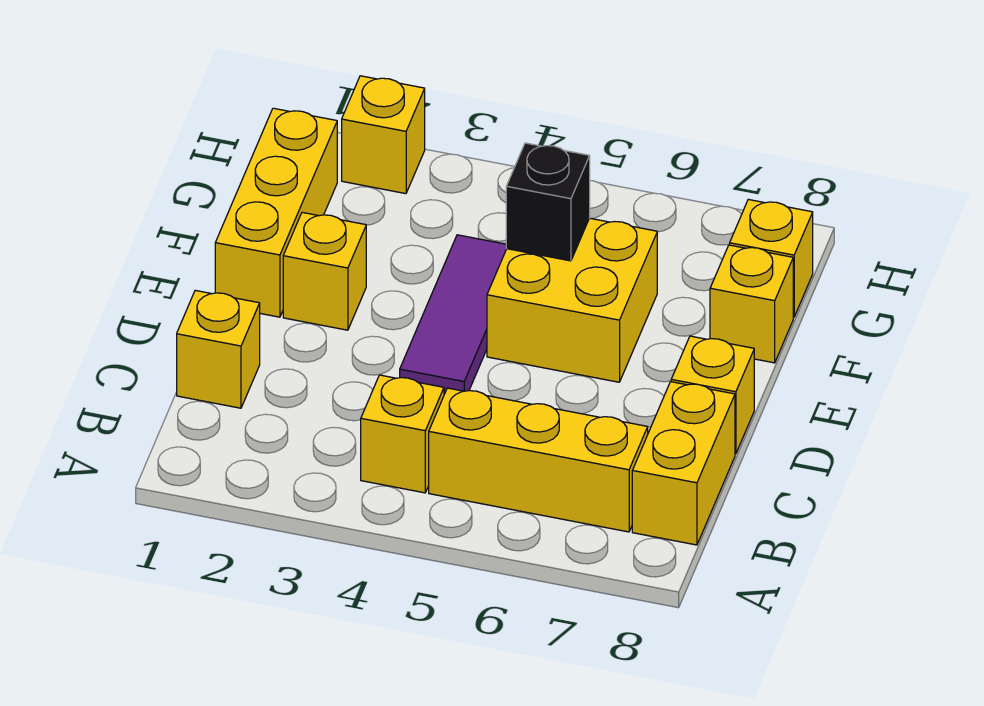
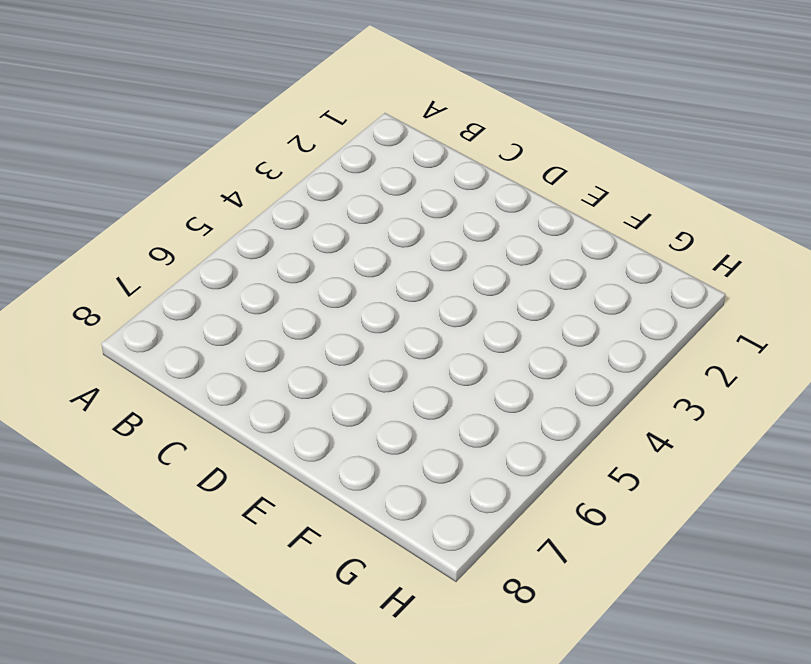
none -> yellow brick B4 level 1
none -> yellow brick B5:B7 level 1
none -> yellow brick B8:C8 level 1

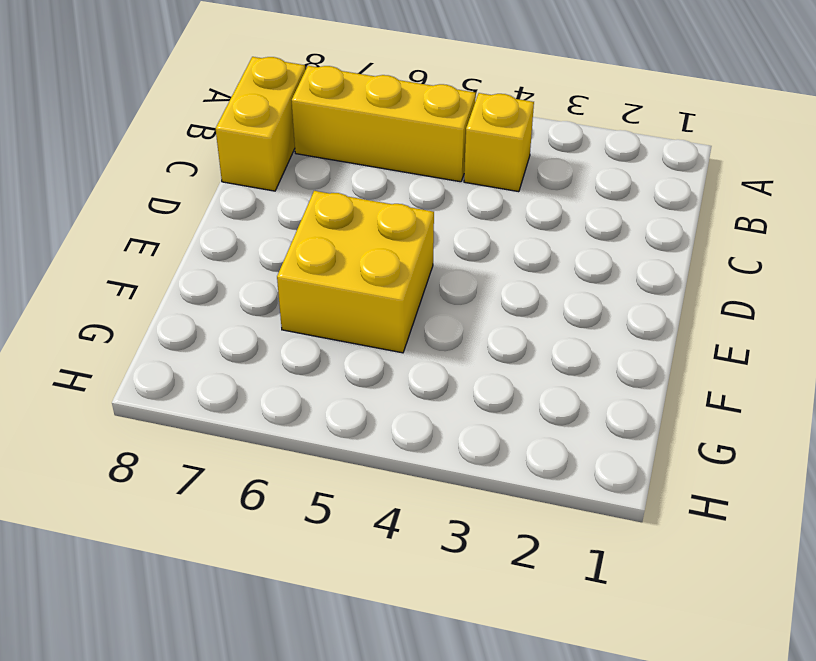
none -> yellow brick C1 level 1
none -> purple tile D4:F4 level 1
none -> yellow brick D8 level 1

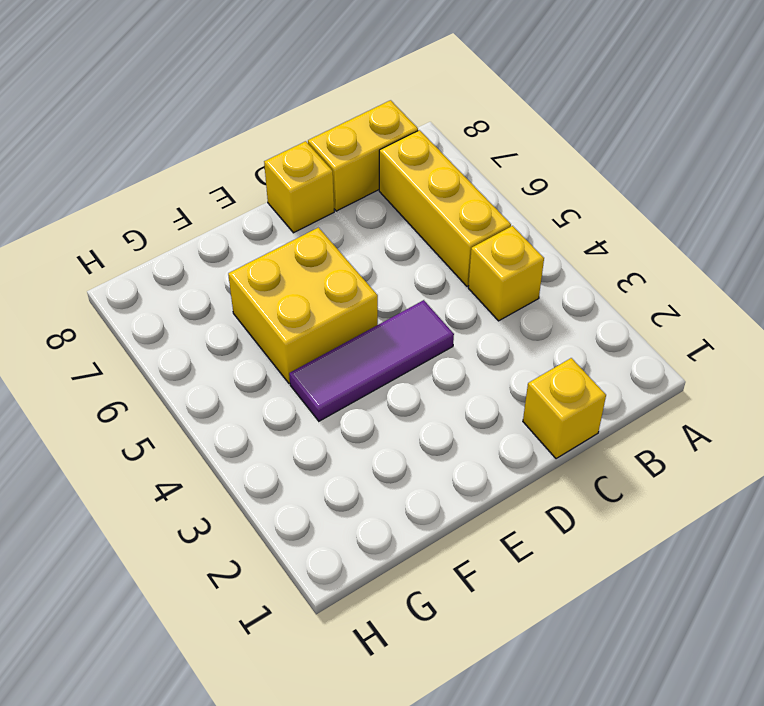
none -> yellow brick E1:G1 level 1
none -> yellow brick E2 level 1
none -> yellow brick F8 level 1

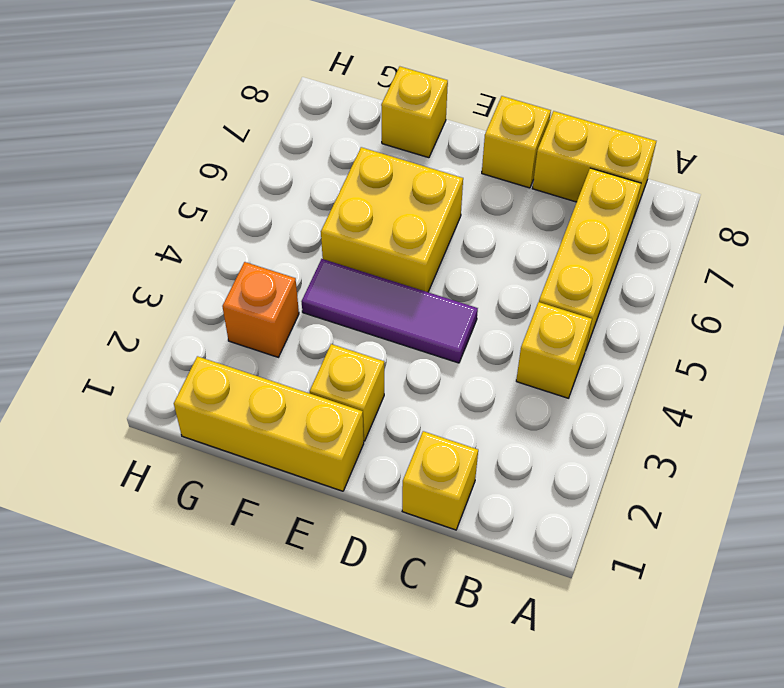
orange brick G3 level 1 -> none
none -> yellow brick G8 level 1
none -> yellow brick H2 level 1
none -> black brick F5 level 2

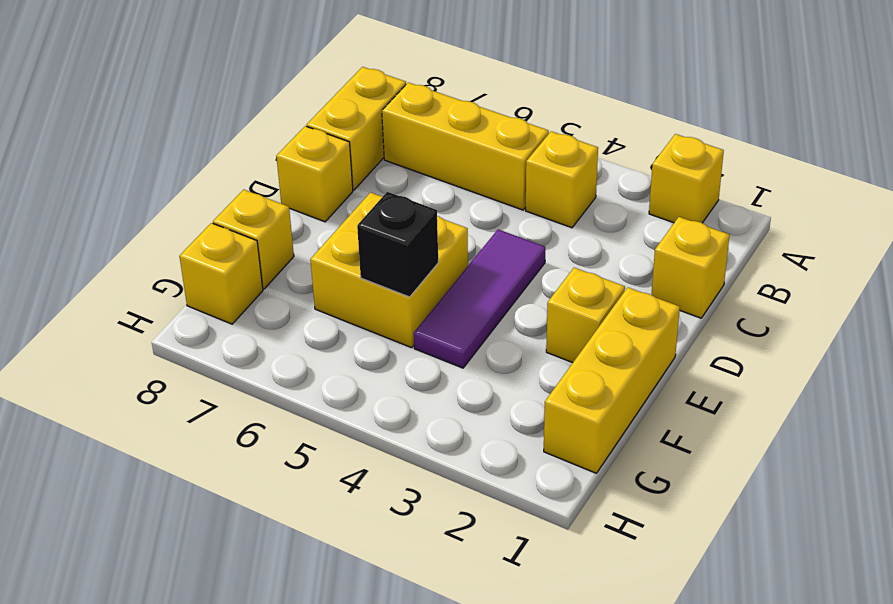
yellow brick A2 level 1 -> yellow brick H2 level 1

